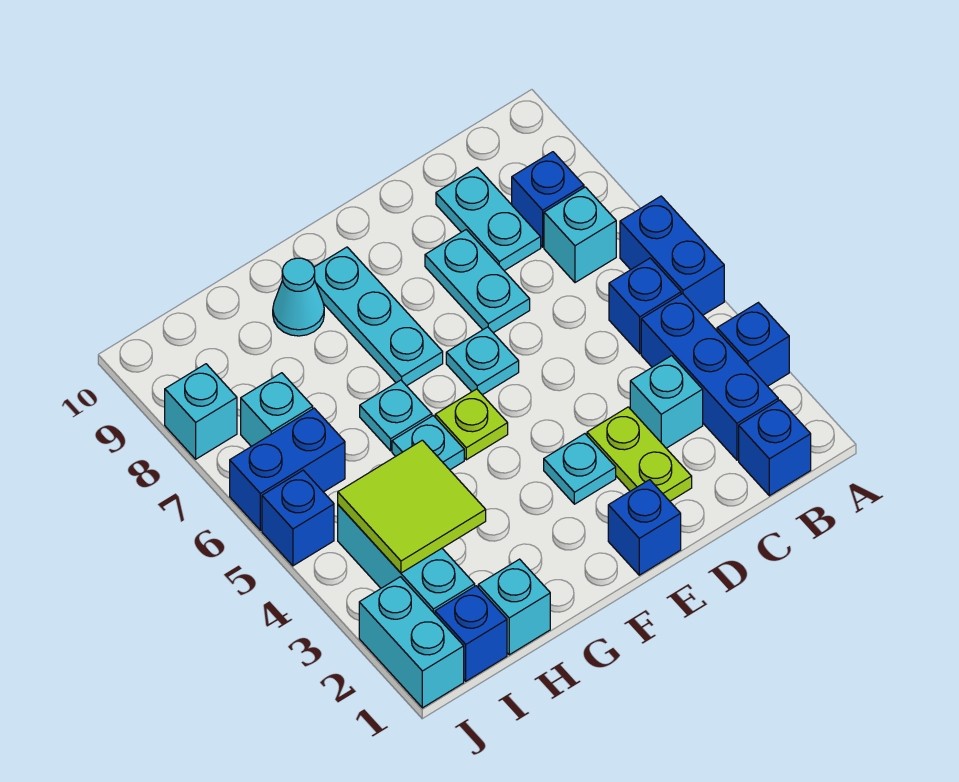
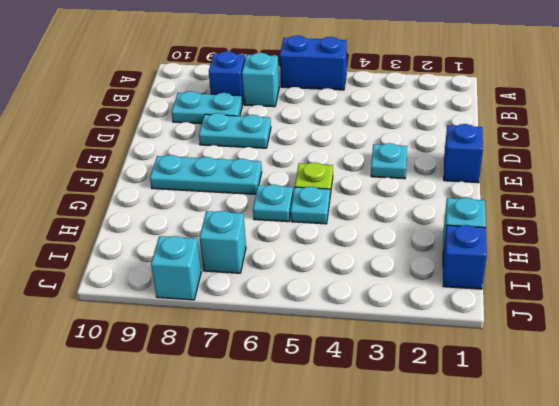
none -> blue brick A3 level 1
none -> blue brick B1 level 1
none -> blue brick B2:B4 level 1

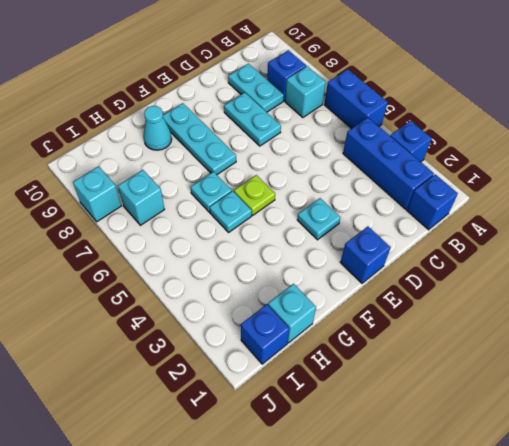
none -> blue brick B5 level 1
none -> cyan brick C3 level 1
none -> lime plate D2:D3 level 1

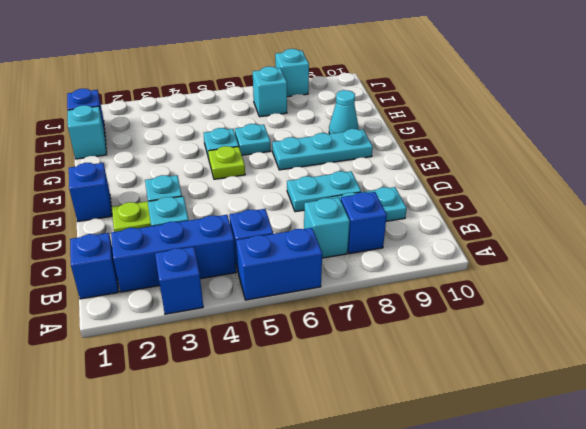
none -> cyan plate E6 level 1
none -> cyan brick I2:I4 level 1
none -> blue brick I6:J6 level 1

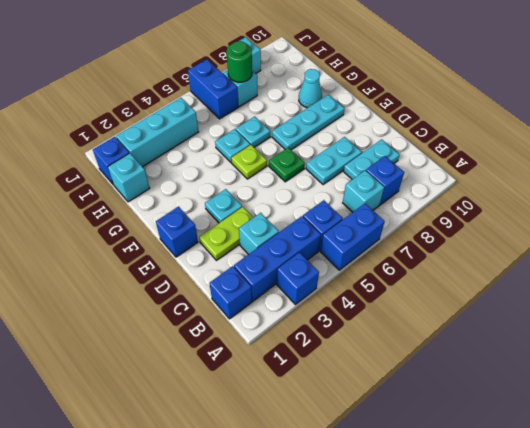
green plate E6 level 1 -> cyan plate E6 level 1
green round brick I7 level 2 -> none
none -> cyan brick J1:J2 level 1
none -> blue brick J5 level 1
none -> lime tile H3:I4 level 2

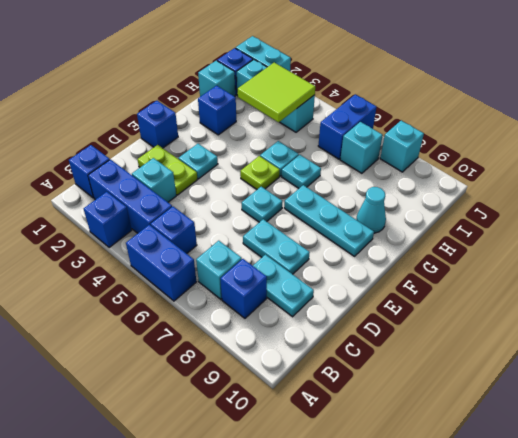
blue brick G2 level 1 -> blue brick J5 level 1

